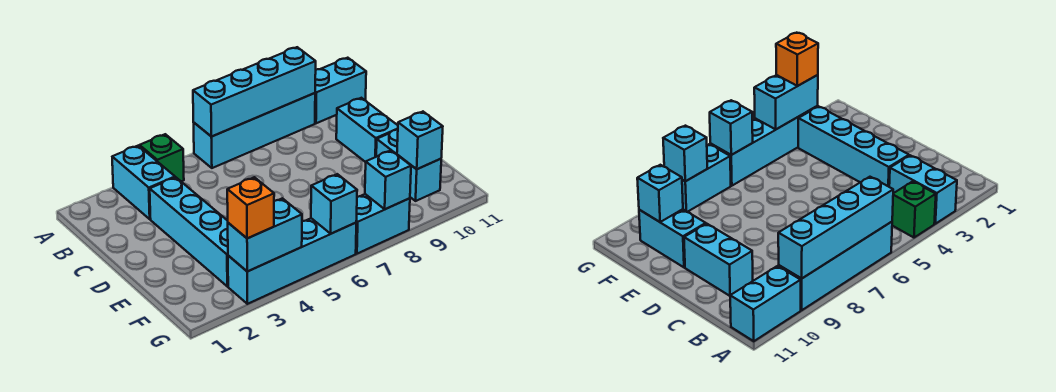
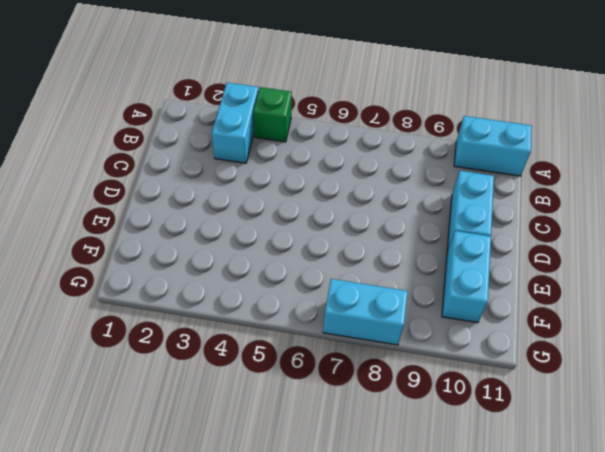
none -> cyan brick A6:A9 level 1
none -> cyan brick C3:F3 level 1
none -> cyan brick G3:G6 level 1

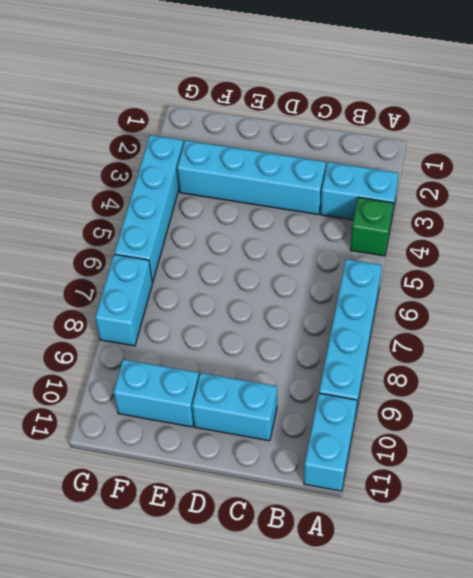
none -> cyan brick A6:A9 level 2
none -> cyan brick F10 level 2
none -> cyan brick G3:G4 level 2

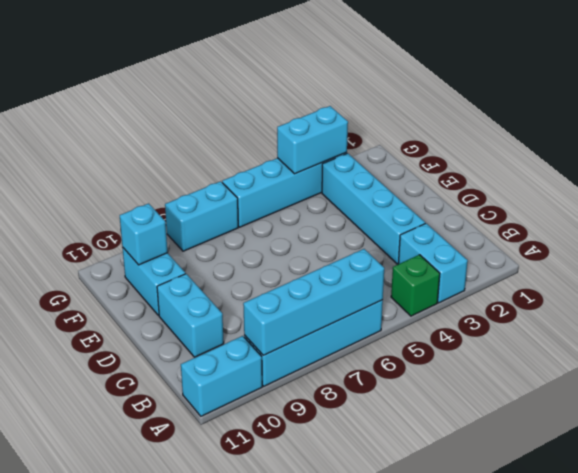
none -> cyan brick G6 level 2
none -> cyan brick G8 level 2
none -> orange brick G3 level 3

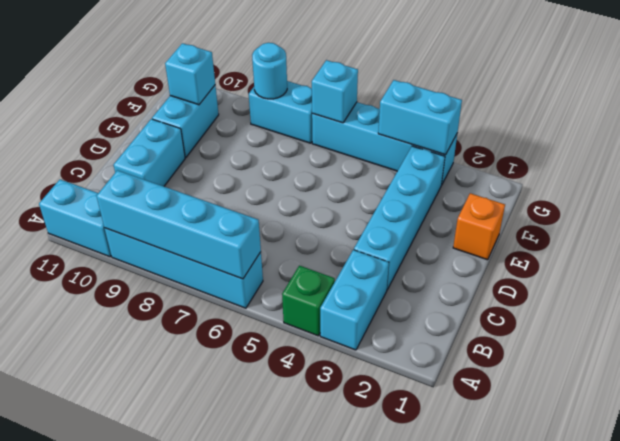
orange brick E1 level 1 -> orange brick G3 level 3
cyan round brick G8 level 2 -> cyan brick G8 level 2

